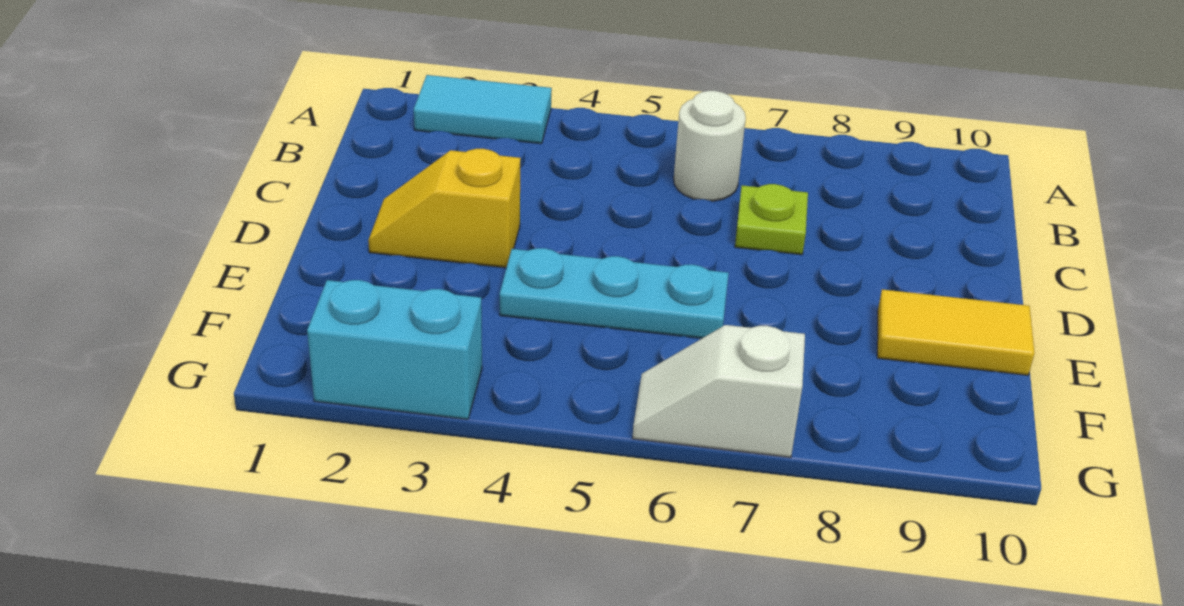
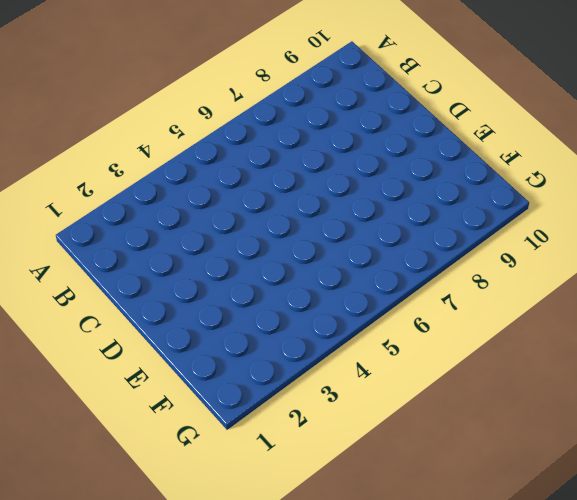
none -> cyan tile A2:A3 level 1
none -> white round brick B6 level 1

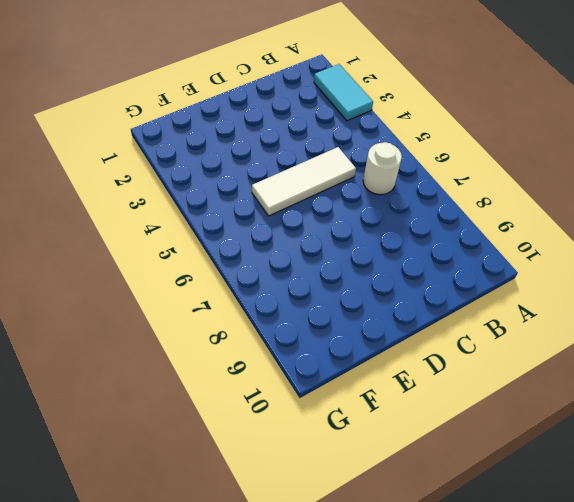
white tile C5:E5 level 1 -> cyan plate E4:E6 level 1
none -> lime plate C7 level 1
none -> yellow slope D2:D3 level 1 top 3

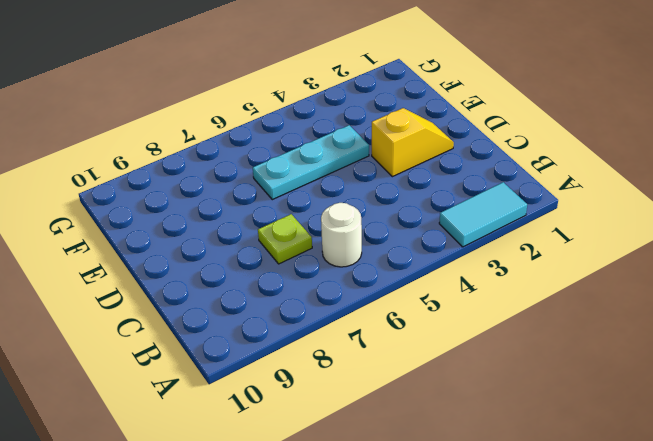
none -> yellow tile E9:E10 level 1
none -> cyan brick G2:G3 level 1

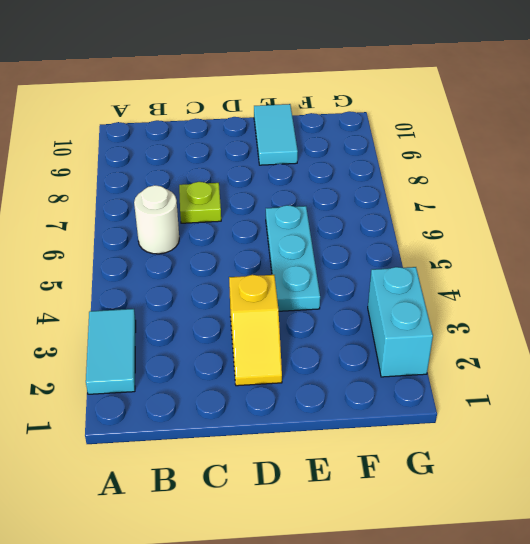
cyan tile E9:E10 level 1 -> yellow tile E9:E10 level 1
none -> white slope G6:G7 level 1 top 7

